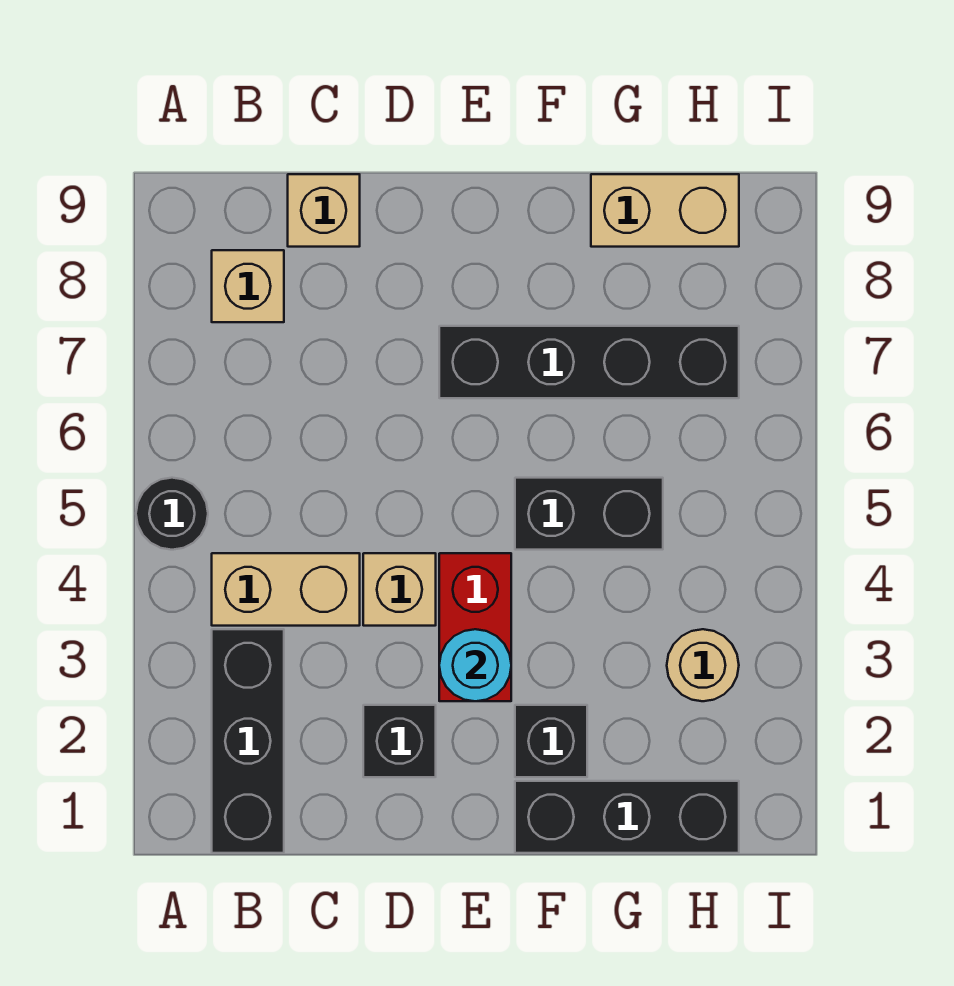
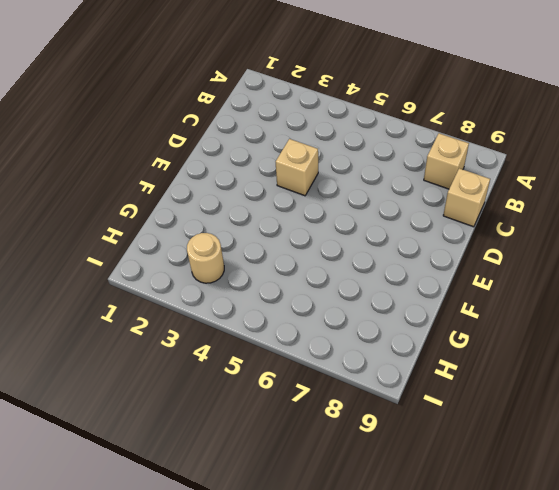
none -> black round brick A5 level 1
none -> black brick B1:B3 level 1
none -> tan brick B4:C4 level 1

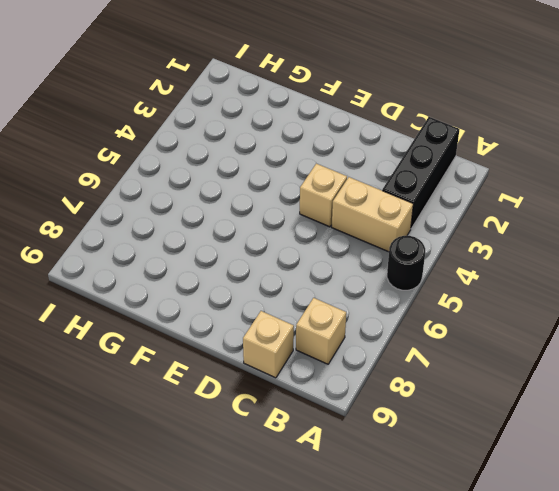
none -> black brick D2 level 1
none -> red brick E3:E4 level 1
none -> black brick E7:H7 level 1

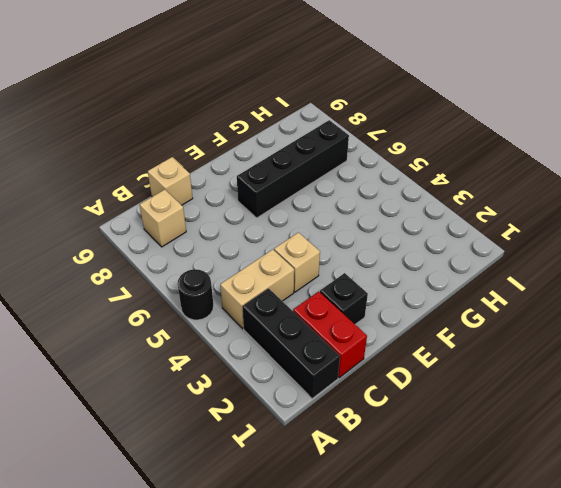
red brick C1:C2 level 1 -> red brick E3:E4 level 1
none -> black brick F1:H1 level 1
none -> black brick F2 level 1
none -> black brick F5:G5 level 1

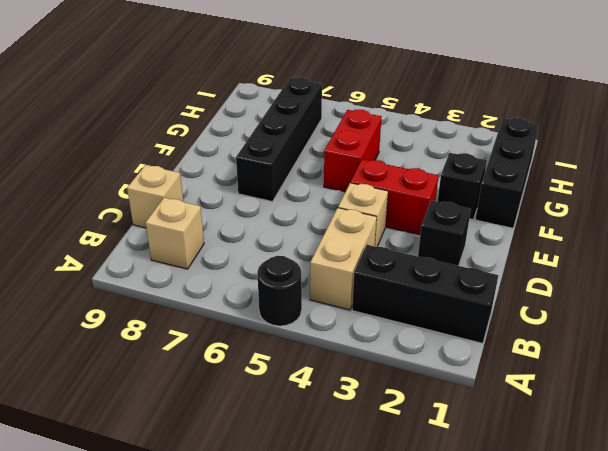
red brick F5:G5 level 1 -> black brick F5:G5 level 1
none -> tan brick G9:H9 level 1
none -> tan round brick H3 level 1
none -> cyan round brick E3 level 2

